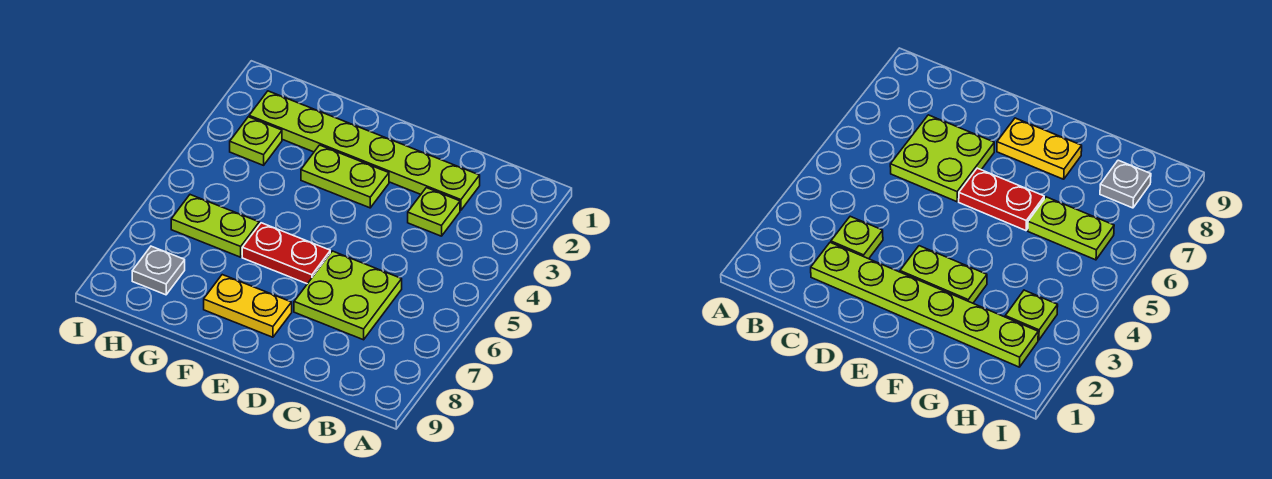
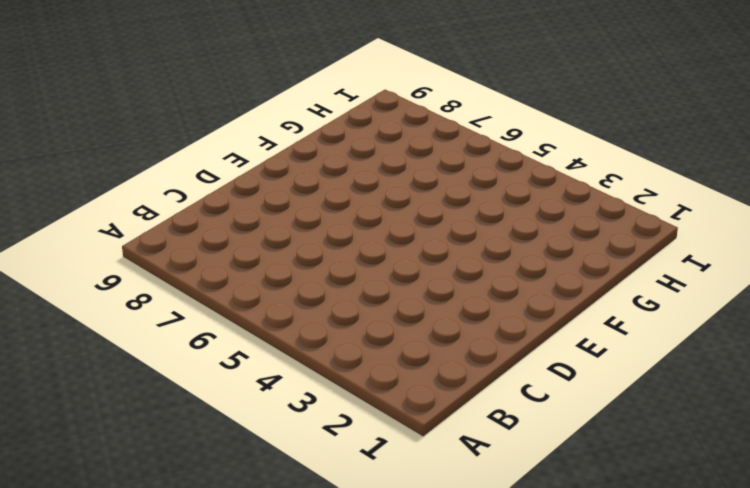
none -> lime plate C2:H2 level 1
none -> lime plate C3 level 1

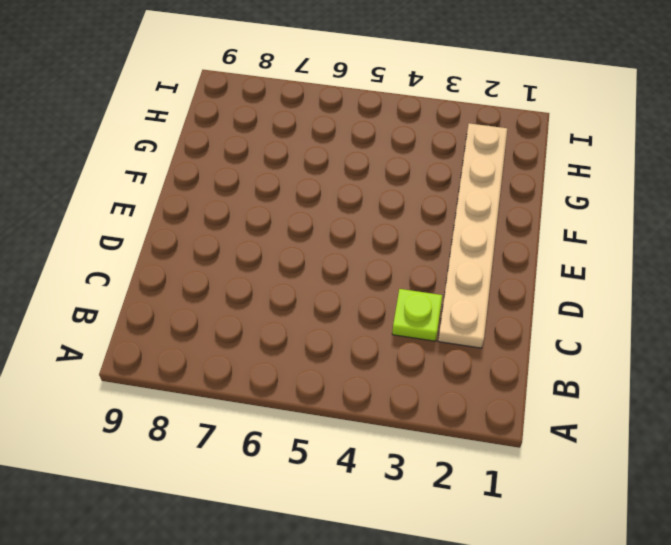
tan plate C2:H2 level 1 -> lime plate C2:H2 level 1
none -> lime plate C6:D7 level 1
none -> lime plate E3:F3 level 1

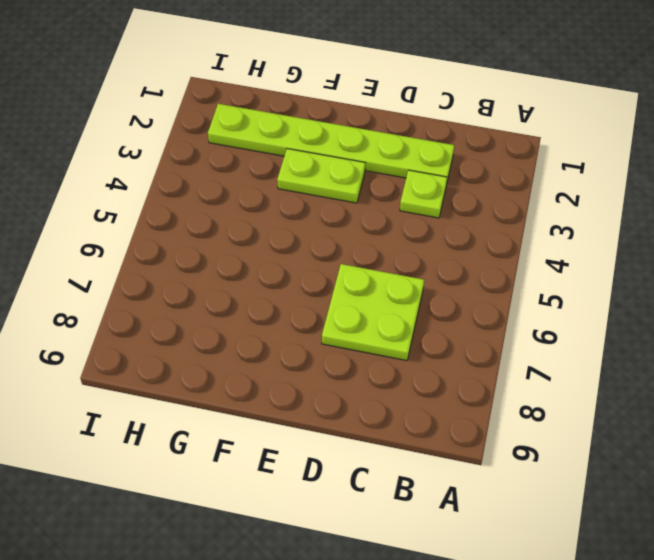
none -> red plate E6:F6 level 1
none -> yellow plate E8:F8 level 1

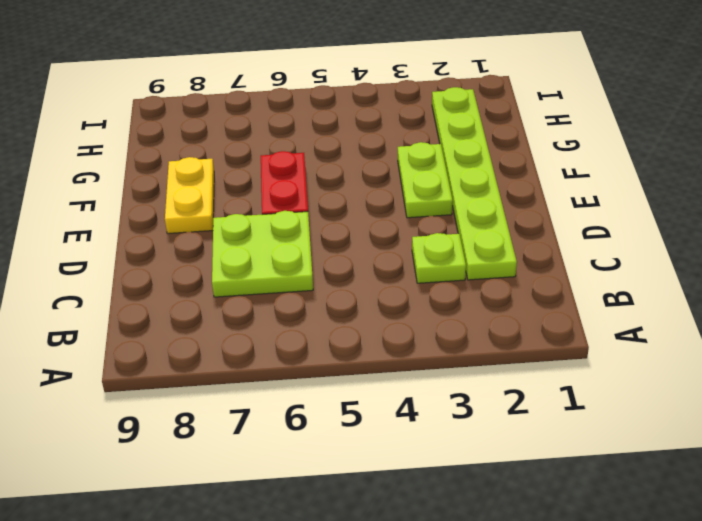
none -> lime plate G6:H6 level 1
none -> lime plate H3 level 1

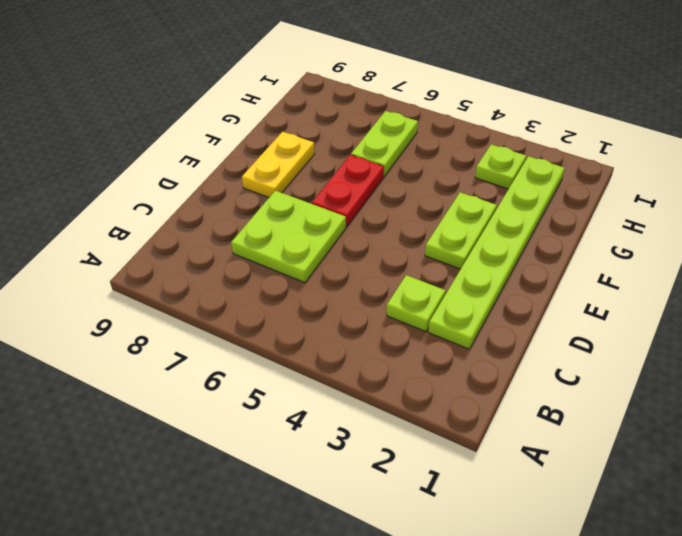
none -> grey plate H8 level 1

